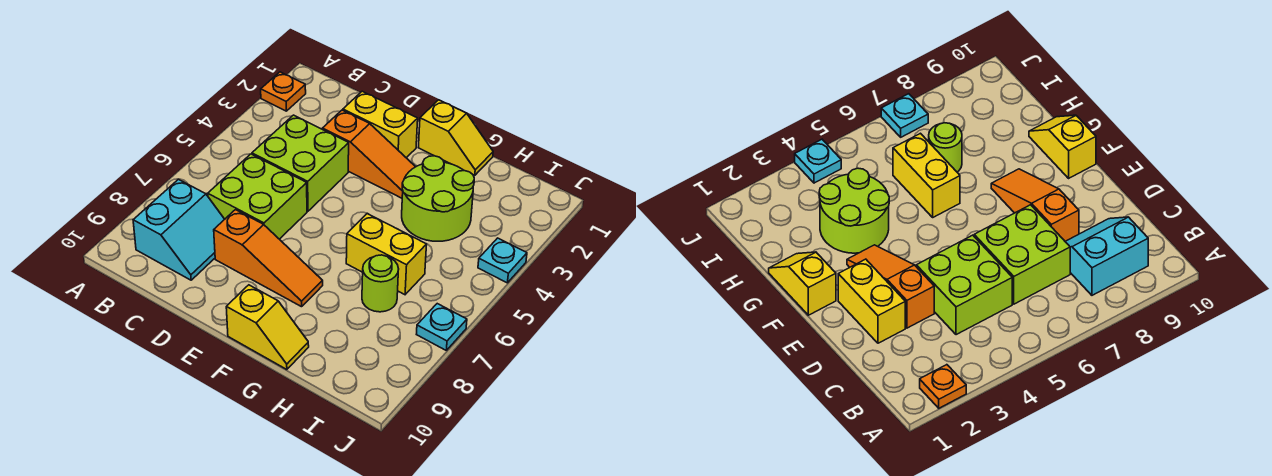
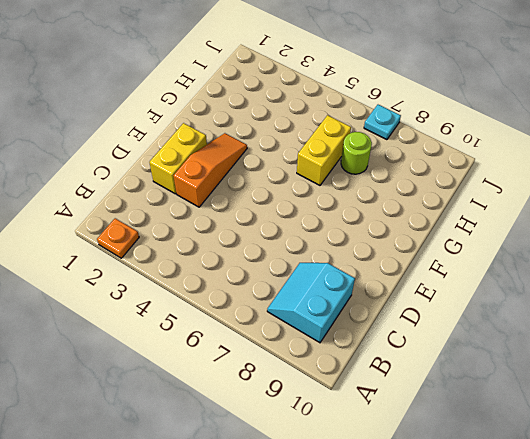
cyan slope B8:C9 level 1 top 9 -> cyan slope B8:C9 level 1 top B
none -> lime brick C4:D5 level 1
none -> lime brick C6:D7 level 1
none -> orange slope D8:F8 level 1 top D

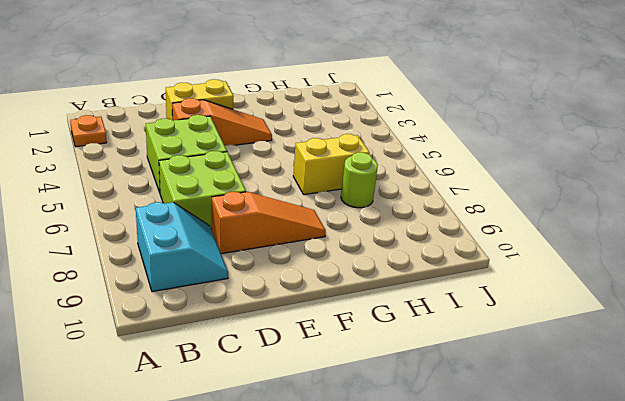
none -> yellow slope F1:G1 level 1 top F
none -> yellow slope F10:G10 level 1 top F
none -> lime round brick G3:H4 level 1

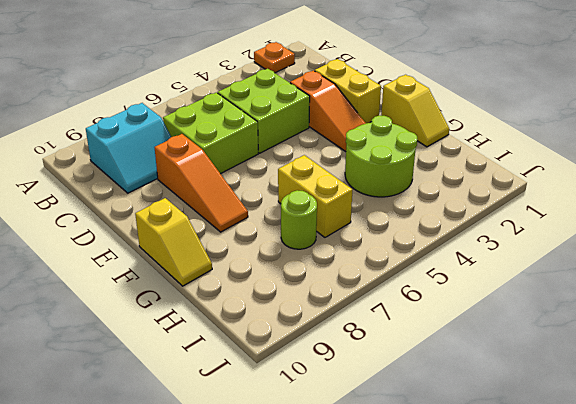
none -> cyan plate J4 level 1
none -> cyan plate J7 level 1

